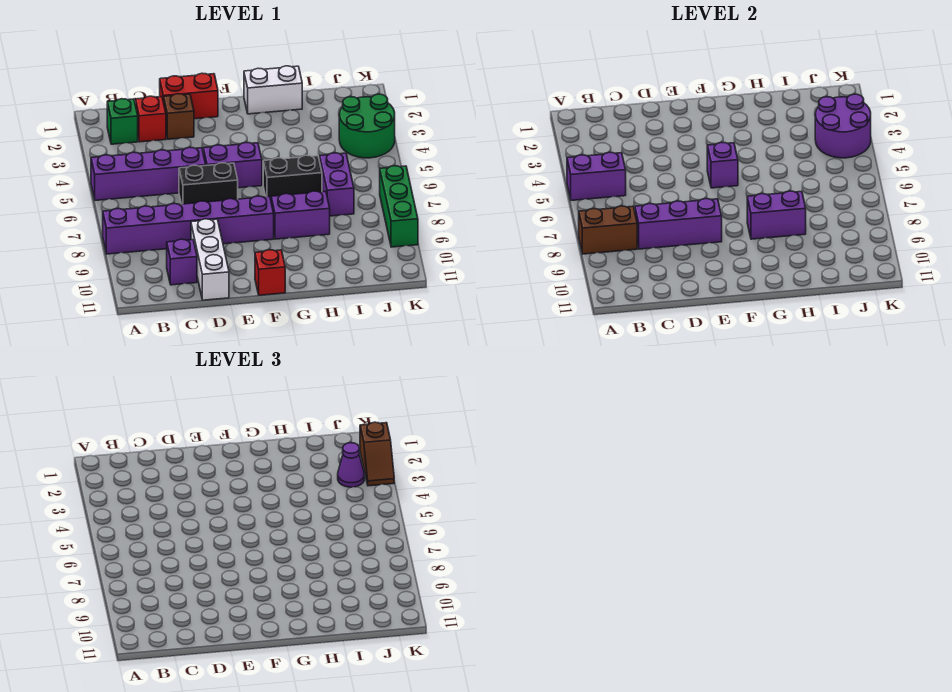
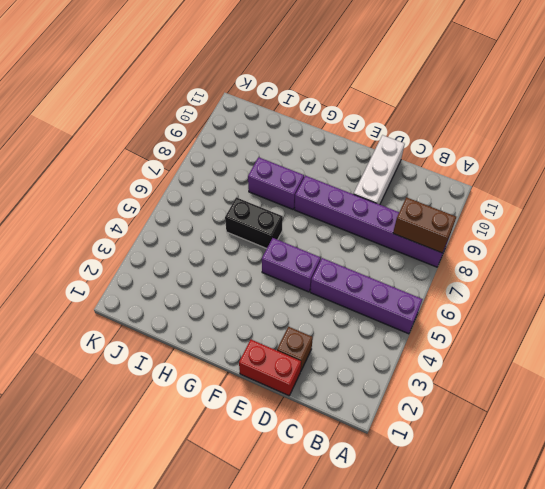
none -> green brick B2 level 1
none -> red brick C2 level 1
none -> purple brick C10 level 1

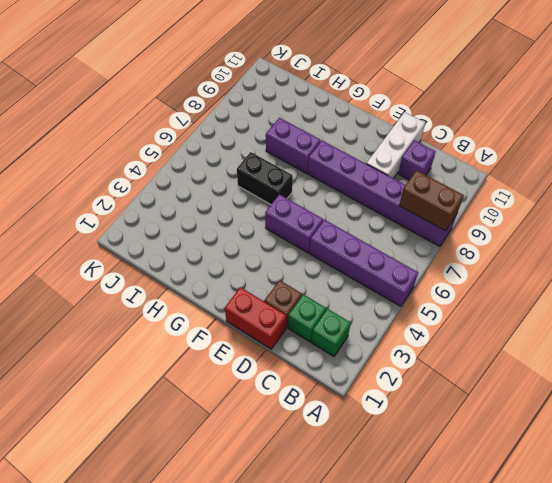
green brick C2 level 1 -> red brick C2 level 1
none -> black brick D6:E6 level 1
none -> red brick F11 level 1
none -> white brick G1:H1 level 1

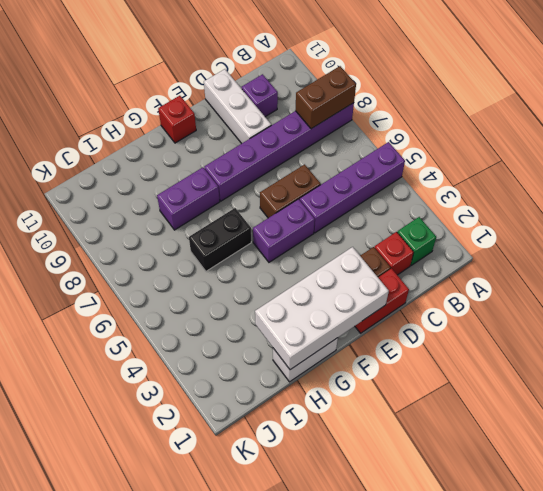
brown brick D6:E6 level 1 -> black brick D6:E6 level 1
white brick E1:H2 level 2 -> none
none -> purple brick I6:I7 level 1
none -> green round brick J3:K4 level 1
none -> green brick K7:K9 level 1

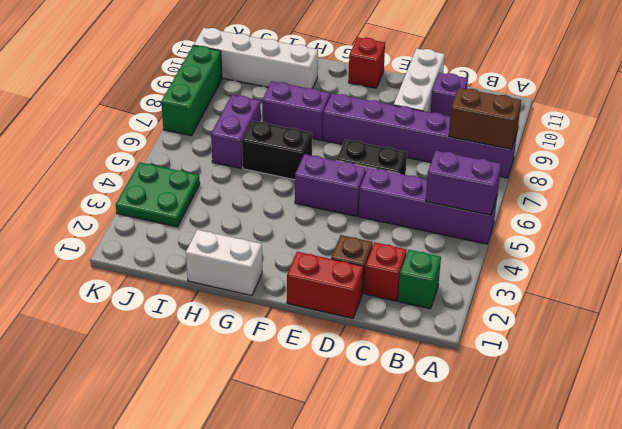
white brick H10:K10 level 1 -> none
green plate J3:K4 level 1 -> green round brick J3:K4 level 1
none -> purple brick C8:E8 level 2
none -> purple brick F5 level 2
none -> purple brick G8:H8 level 2

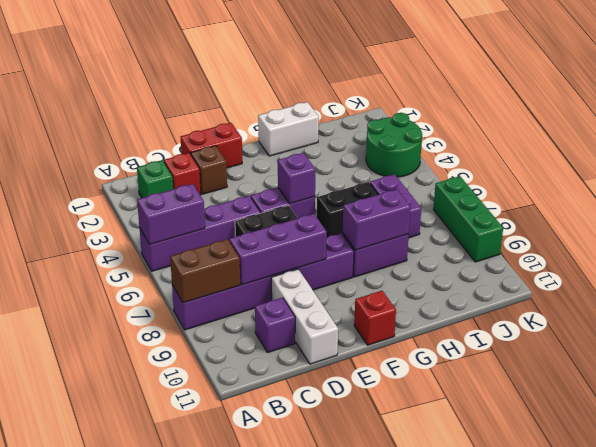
none -> purple round brick J3:K4 level 2
none -> purple cone J3 level 3
none -> brown slope K2:K3 level 3 top 2

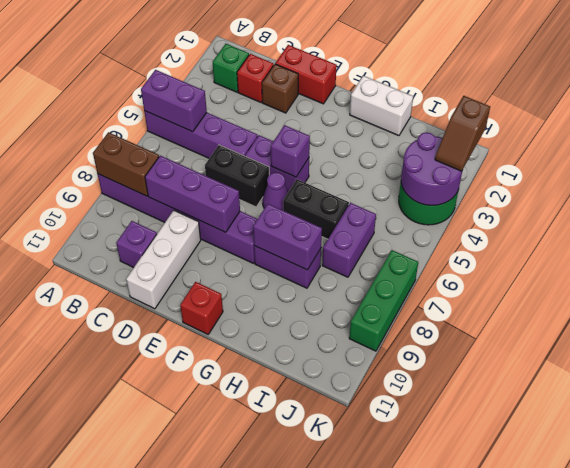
purple cone F6 level 1 -> purple cone J3 level 3

